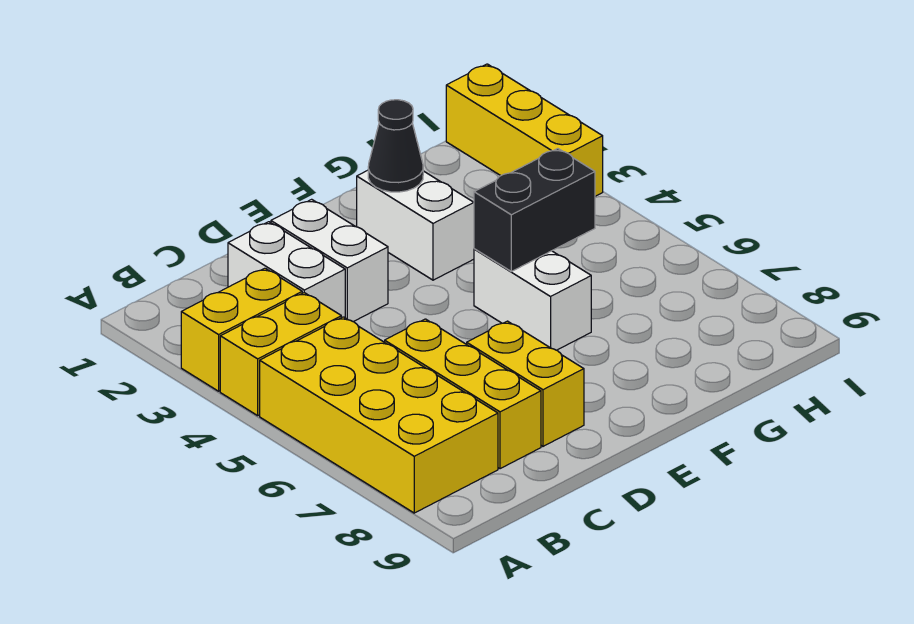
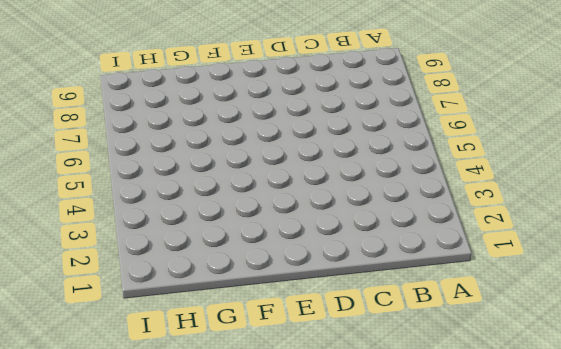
none -> yellow brick A3:B3 level 1
none -> yellow brick A4:B4 level 1
none -> yellow brick A5:B8 level 1

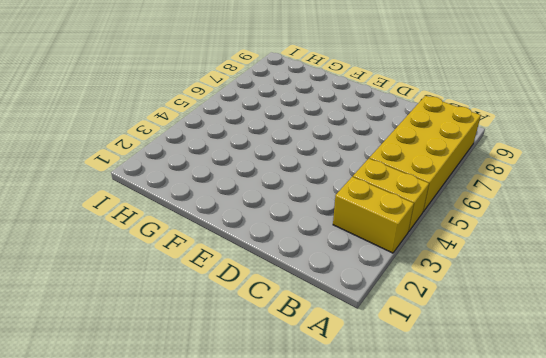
none -> white brick C2:C3 level 1
none -> yellow brick C6:C8 level 1
none -> white brick D2:D3 level 1

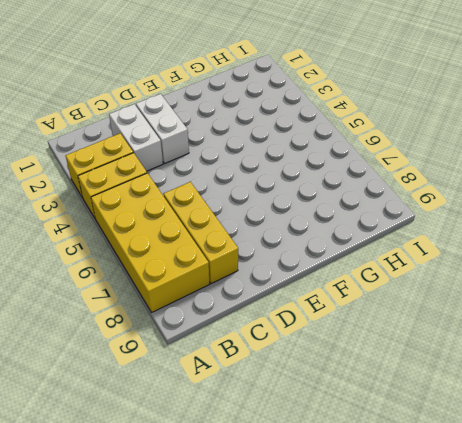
none -> yellow brick D7:D8 level 1
none -> white brick F2:F3 level 1
none -> white brick F5:F6 level 1

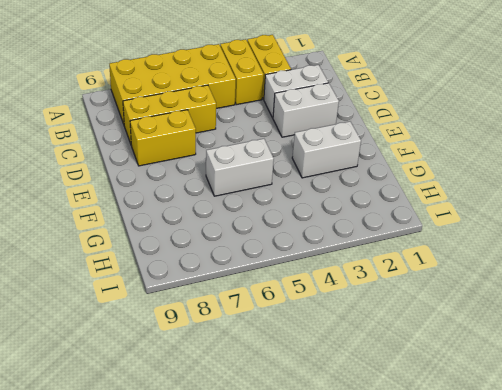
none -> yellow brick I1:I3 level 1
none -> black cone F2 level 2
none -> black brick F5:G5 level 2

